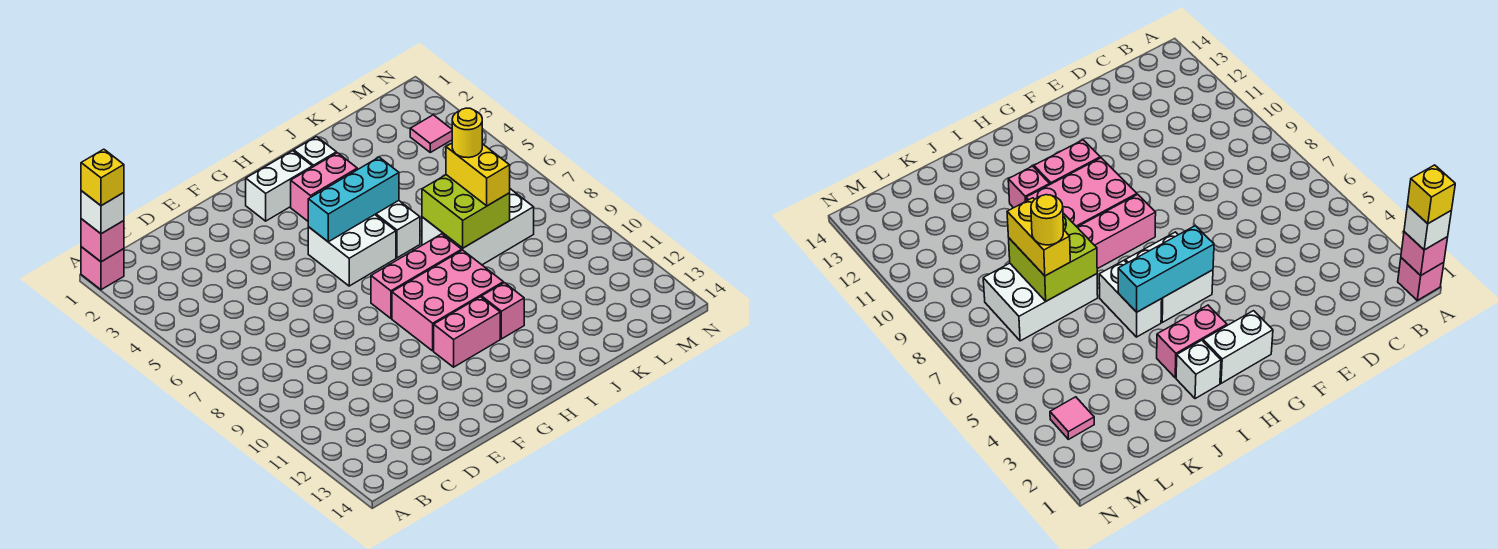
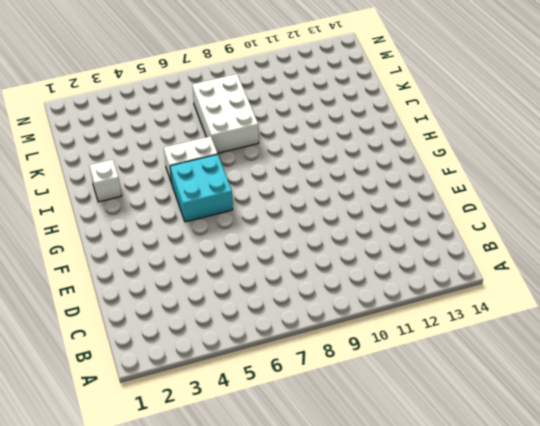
cyan brick G5:H6 level 1 -> white brick G5:H6 level 1
none -> pink brick A1 level 1
none -> white brick G2:H2 level 1
none -> pink brick G8:I8 level 1

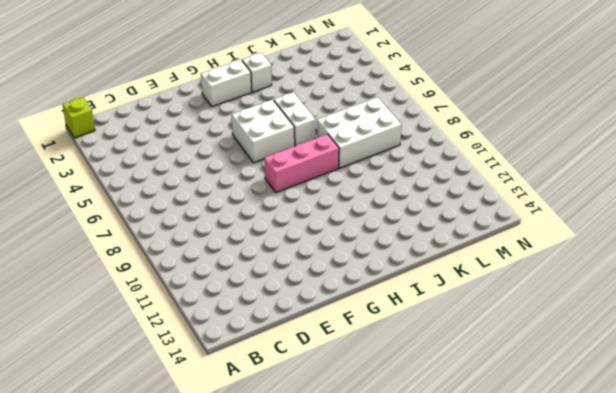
lime brick A1 level 1 -> pink brick A1 level 1
none -> pink brick G9:I10 level 1
none -> pink brick G11:H11 level 1
none -> pink brick H3:I3 level 1

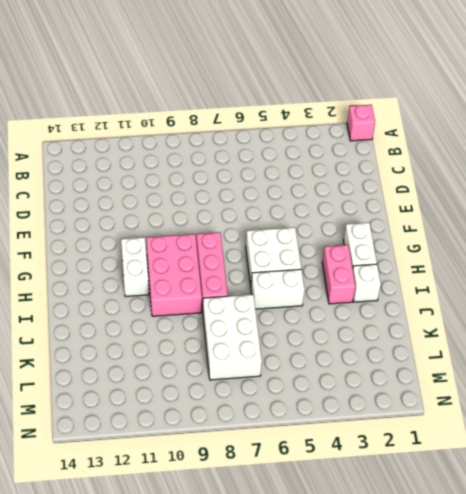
white brick G11:H11 level 1 -> pink brick G11:H11 level 1
none -> pink brick I11 level 1
none -> pink tile M3 level 1
none -> pink brick A1 level 2

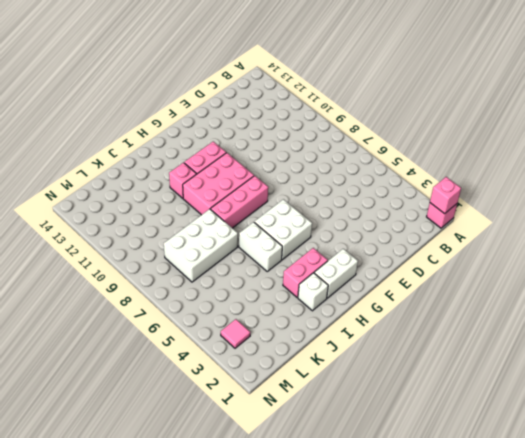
none -> cyan brick G5:I5 level 2
none -> lime brick J7:K8 level 2
none -> white brick A1 level 3

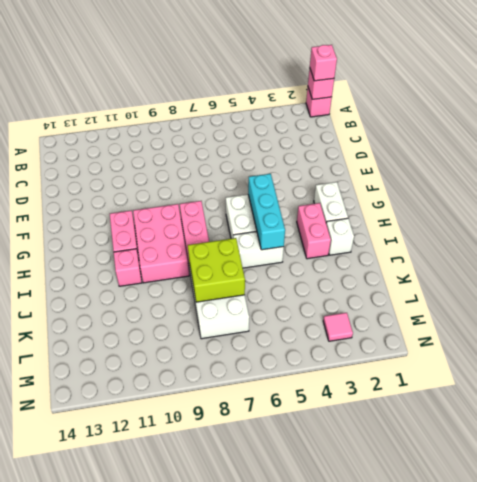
pink brick A1 level 3 -> white brick A1 level 3
none -> yellow brick K7:K8 level 3
none -> yellow brick A1 level 4
none -> yellow round brick K7 level 4

